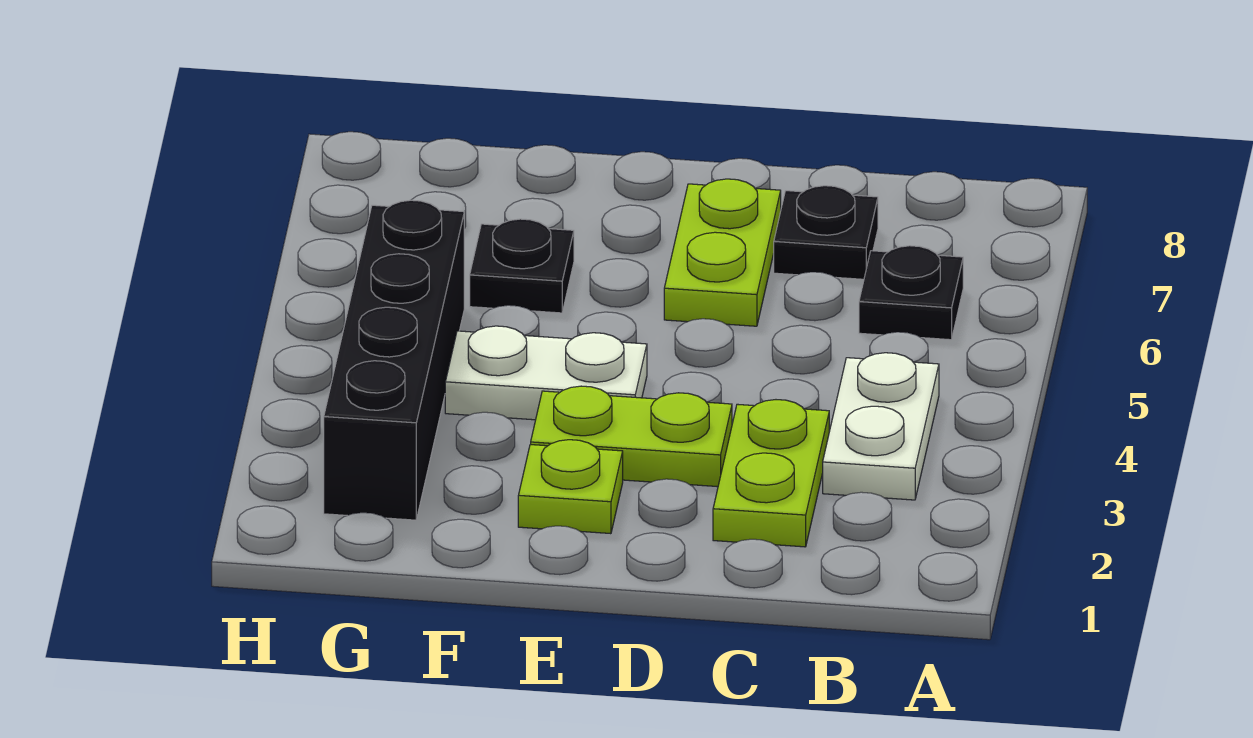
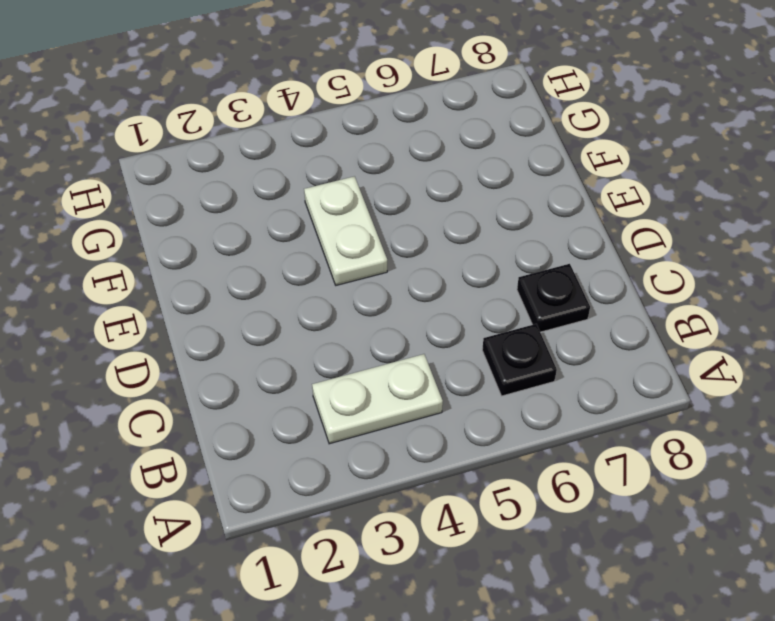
none -> lime plate C2:C3 level 1
none -> lime plate D3:E3 level 1

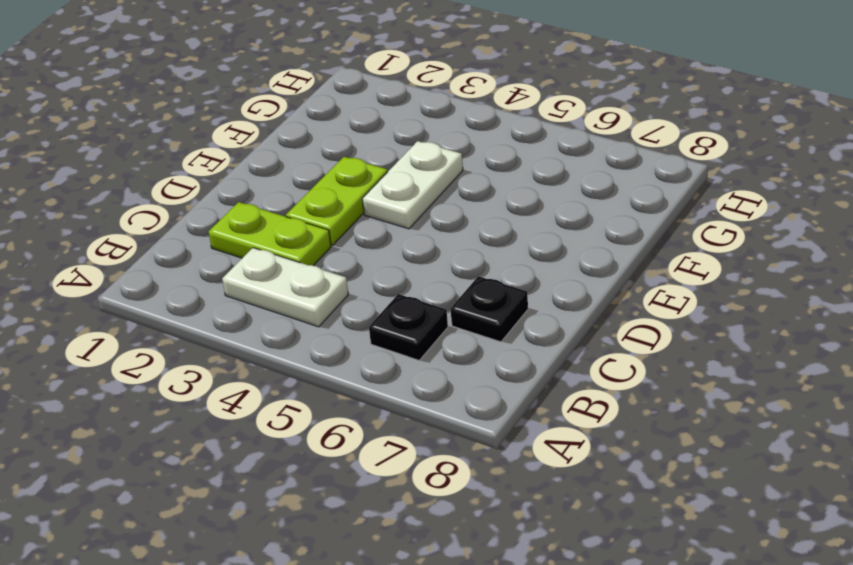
none -> lime plate D6:D7 level 1
none -> lime plate E2 level 1

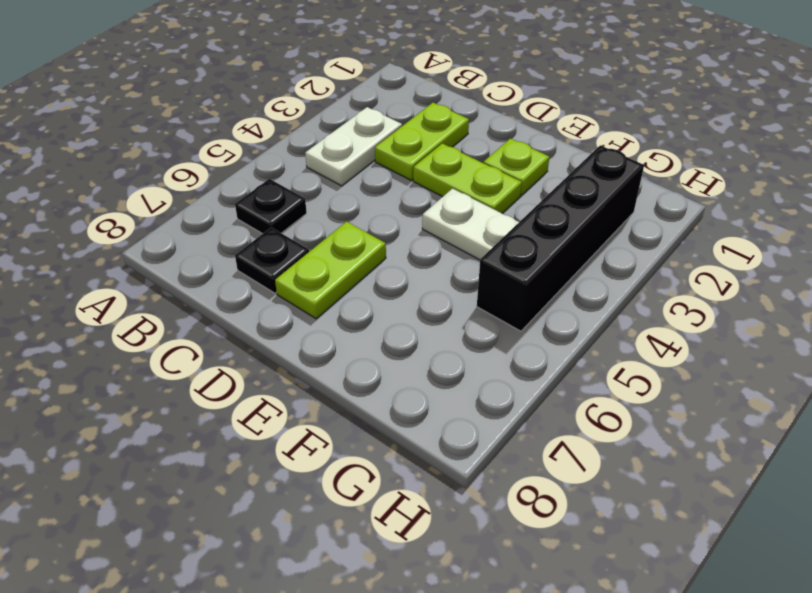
none -> black plate F6 level 1

